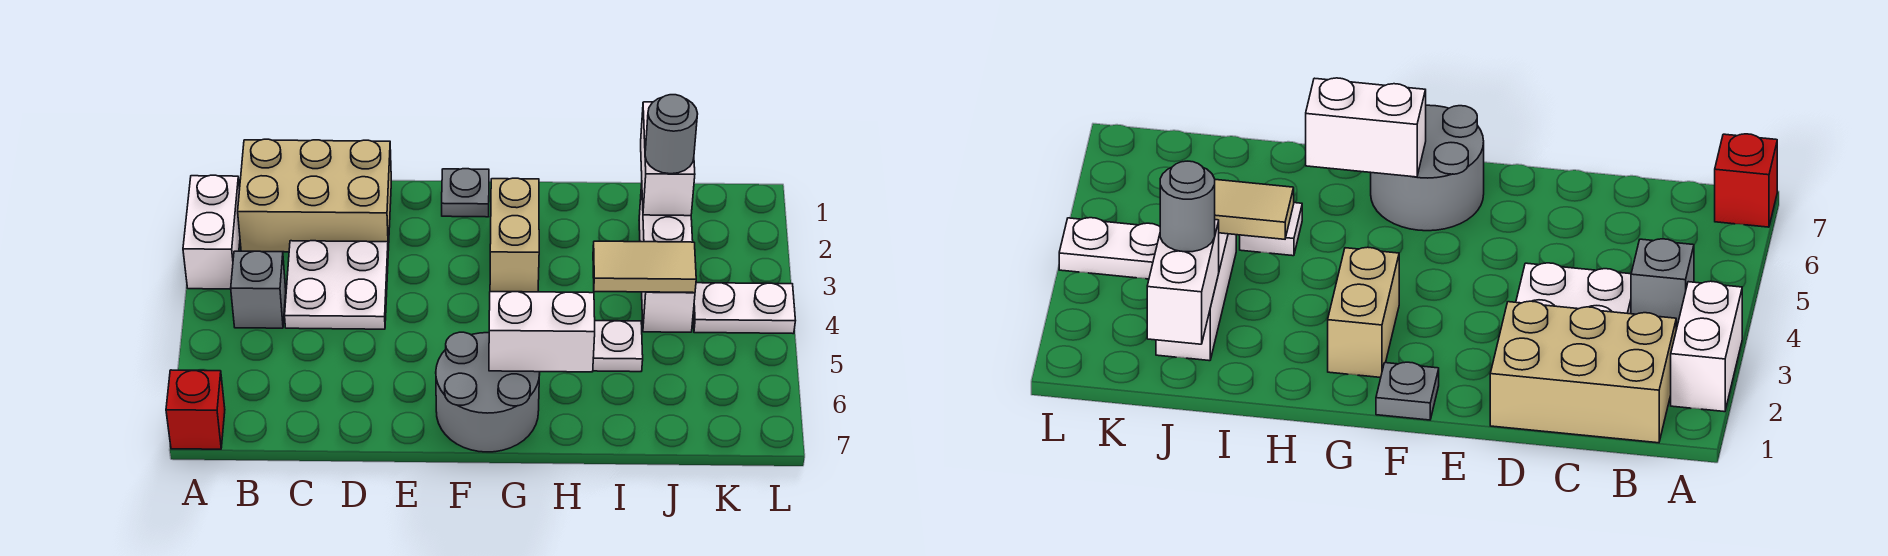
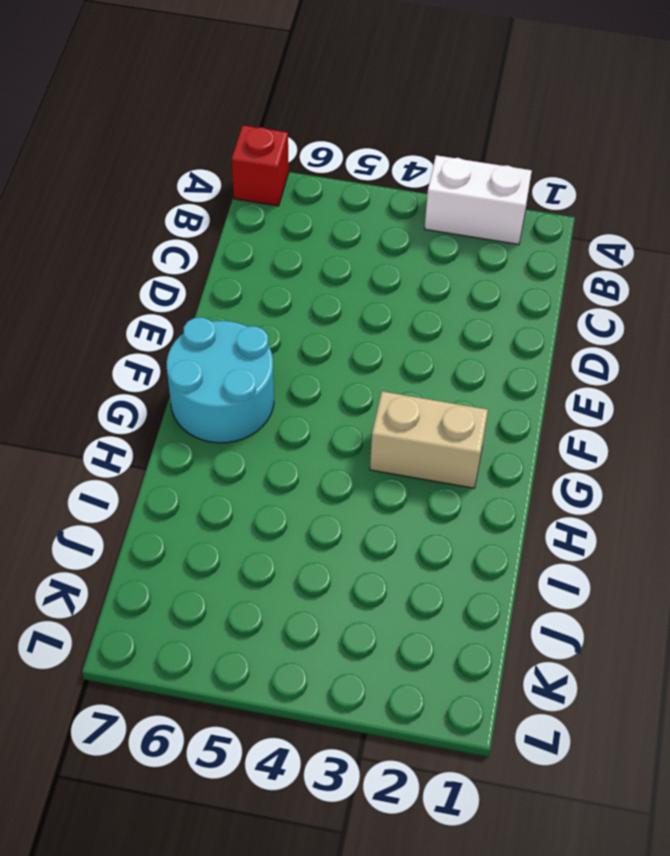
cyan round brick F6:G7 level 1 -> grey round brick F6:G7 level 1
none -> tan brick B1:D2 level 1
none -> grey brick B4 level 1
none -> white plate C3:D4 level 1

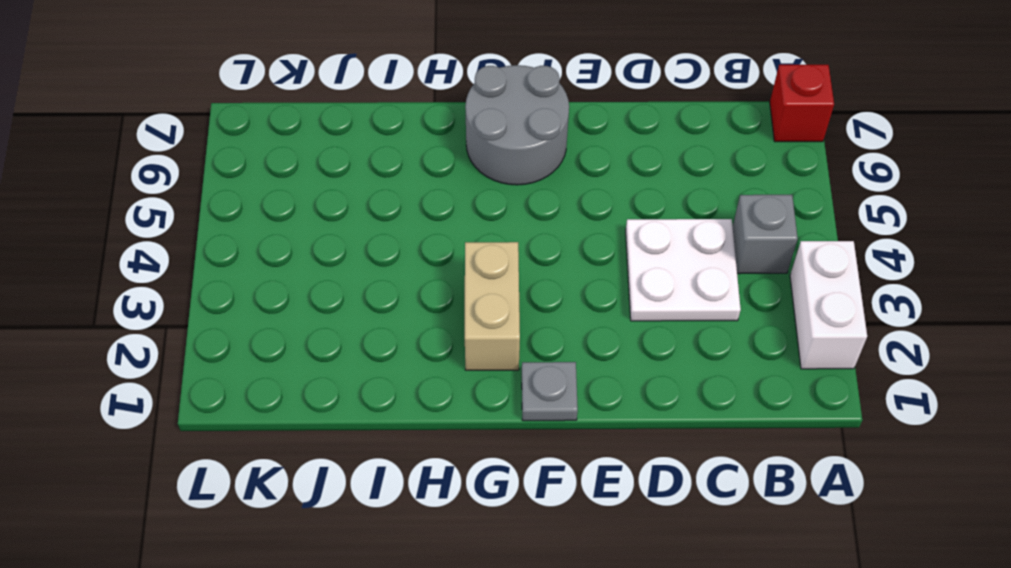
none -> tan brick B1:D2 level 1
none -> white plate I5 level 1
none -> white brick J2:J4 level 1

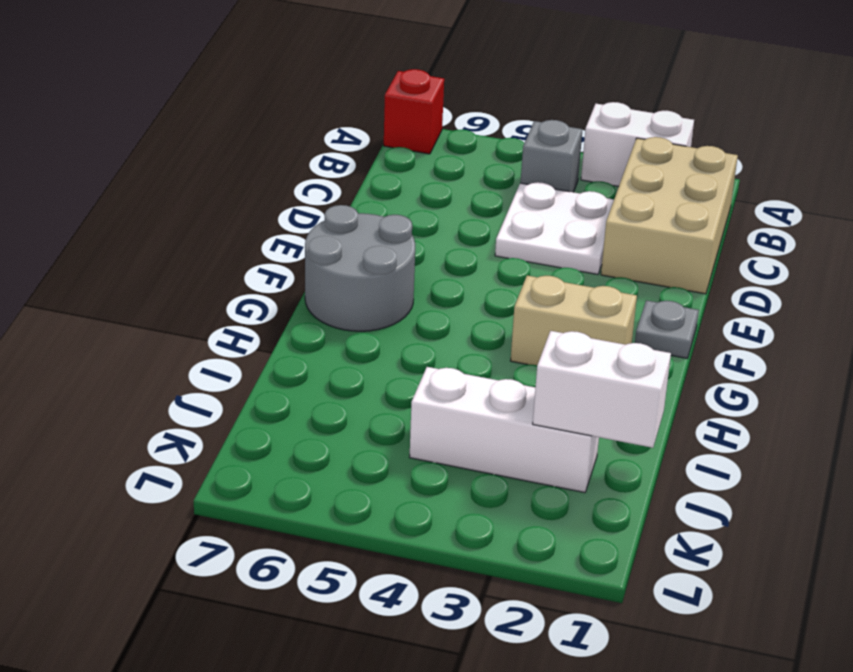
none -> white plate I5 level 1
none -> white plate K4:L4 level 1
none -> white brick G6:H6 level 2

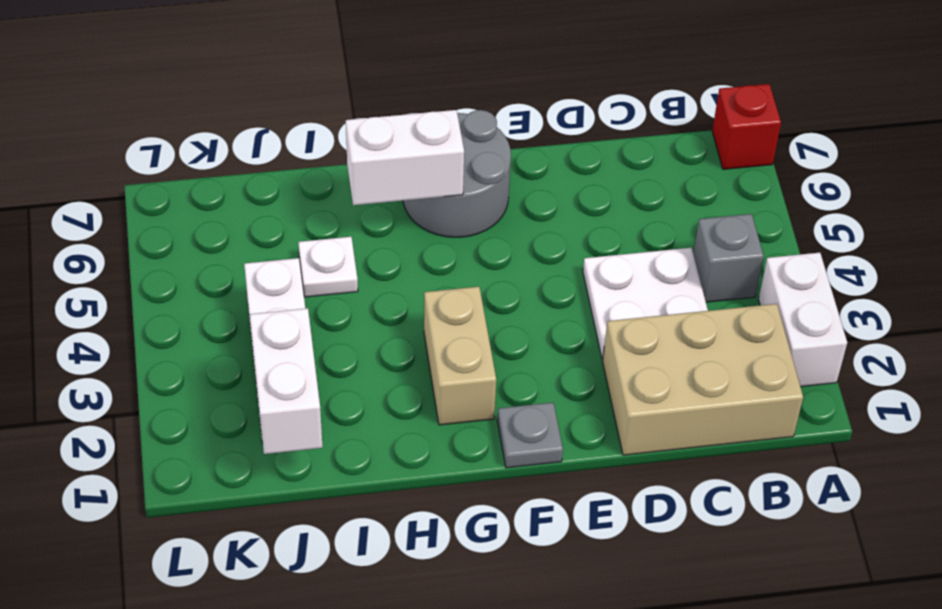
none -> white plate K4:L4 level 1
none -> tan tile I4:J4 level 2
none -> grey round brick J2 level 3

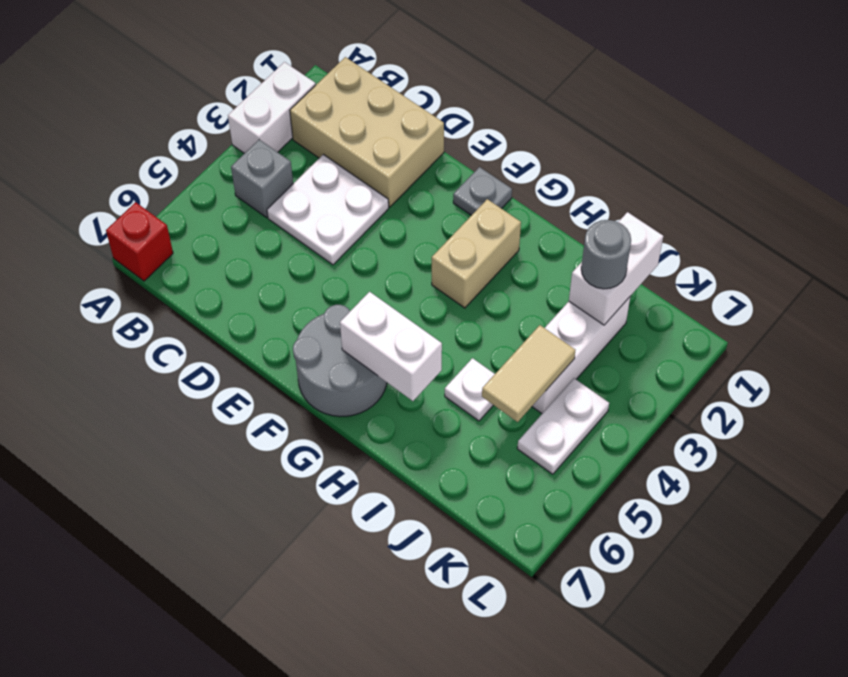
tan tile J4:J5 level 2 -> tan tile I4:J4 level 2
white plate K4:K5 level 1 -> white plate K4:L4 level 1

